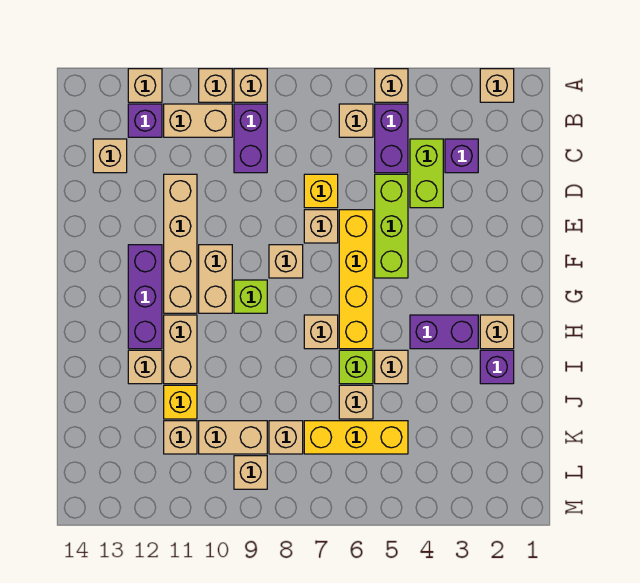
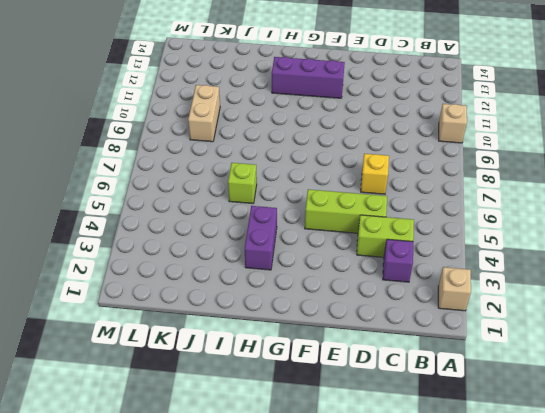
none -> tan brick A5 level 1
none -> tan brick A9 level 1
none -> tan brick A12 level 1
none -> purple brick B5:C5 level 1

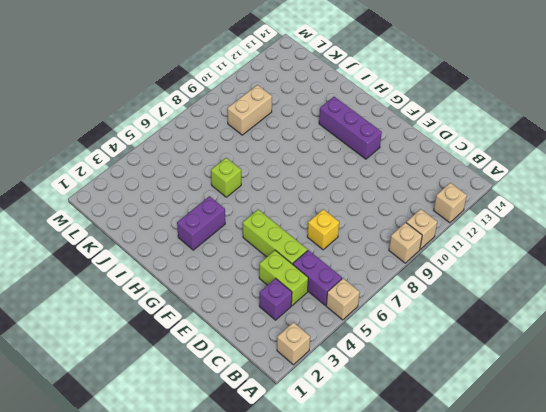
none -> tan brick B6 level 1
none -> purple brick B9:C9 level 1
none -> tan brick B10:B11 level 1
none -> purple brick B12 level 1

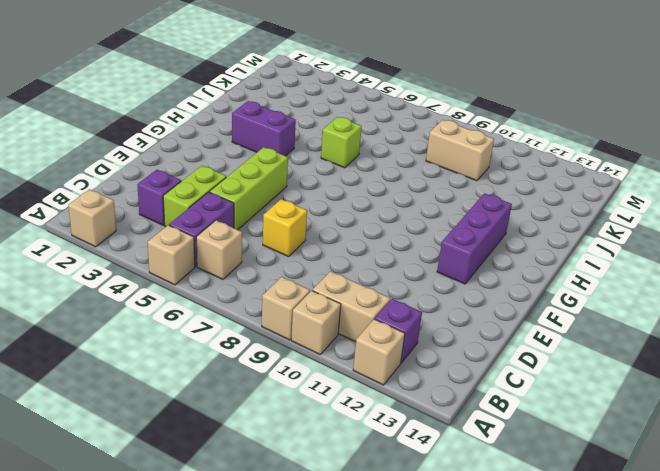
none -> purple brick B9:C9 level 1
none -> tan brick C13 level 1
none -> tan brick D11:G11 level 1
none -> yellow brick E6:H6 level 1

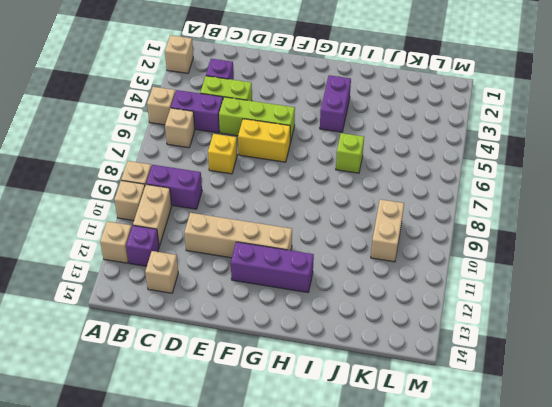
yellow brick E6:F6 level 1 -> yellow brick E6:H6 level 1
none -> tan brick E7 level 1
none -> tan brick F8 level 1
none -> tan brick F10:G10 level 1
none -> lime brick G9 level 1

